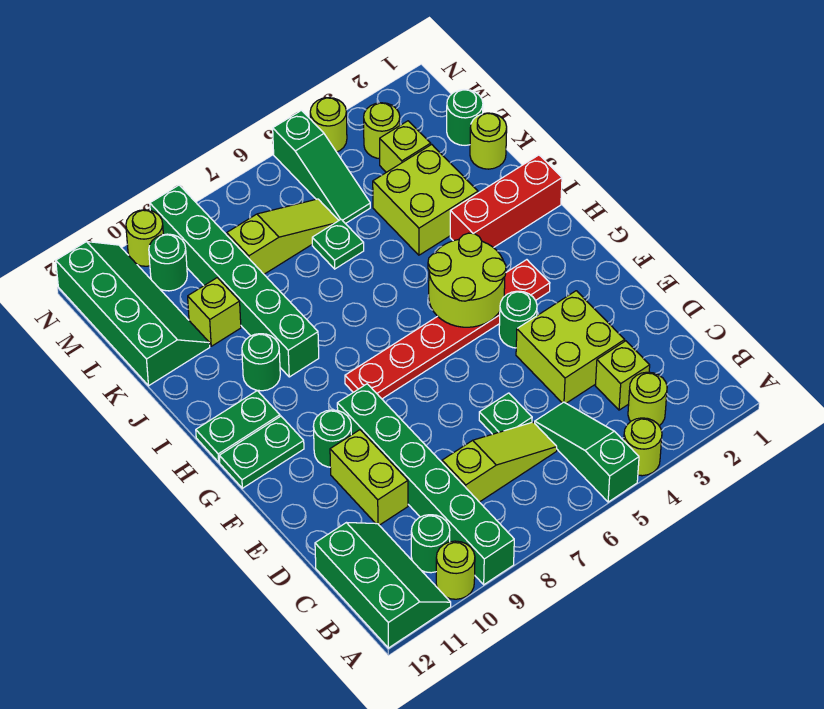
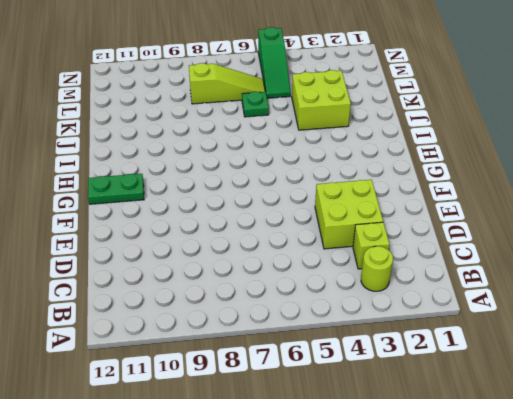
none -> lime round brick A4 level 1
none -> green slope A5:C5 level 1 top A
none -> green brick A9:F9 level 1
none -> lime round brick A10 level 1

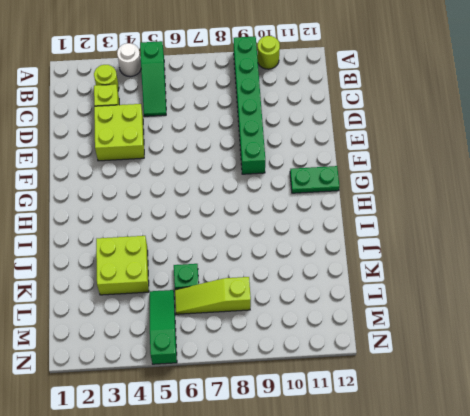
white round brick A4 level 1 -> lime round brick A4 level 1
none -> green slope A11:C12 level 1 top 12
none -> green round brick B10 level 1
none -> lime slope C6:C8 level 1 top 8
none -> green plate D6 level 1

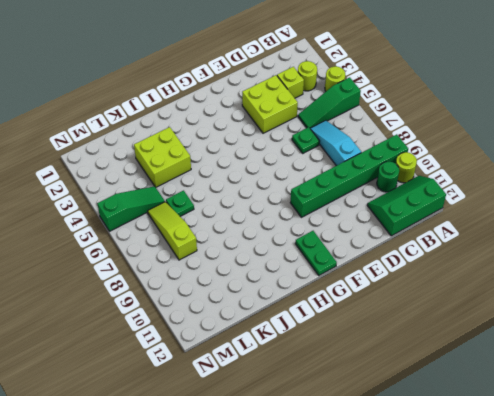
cyan slope C6:C8 level 1 top 8 -> lime slope C6:C8 level 1 top 8
none -> lime brick D10:E10 level 1
none -> green round brick F4 level 1
none -> green round brick F10 level 1
none -> red plate G3:G8 level 1

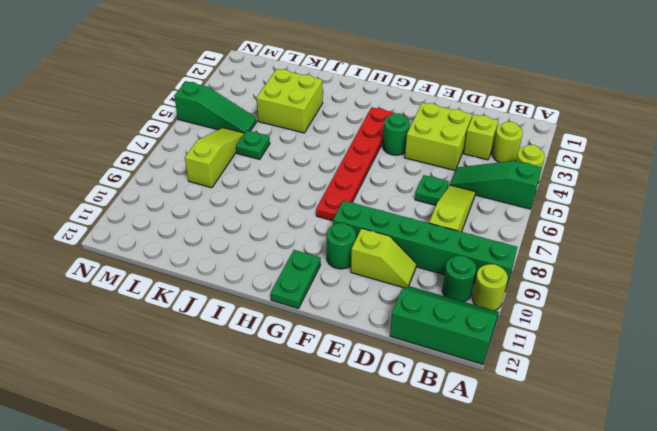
lime slope D10:E10 level 1 top E -> lime brick D10:E10 level 1
none -> green plate H11:H12 level 1
none -> red brick I1:I3 level 1
none -> green brick I9:N9 level 1
none -> green round brick I10 level 1

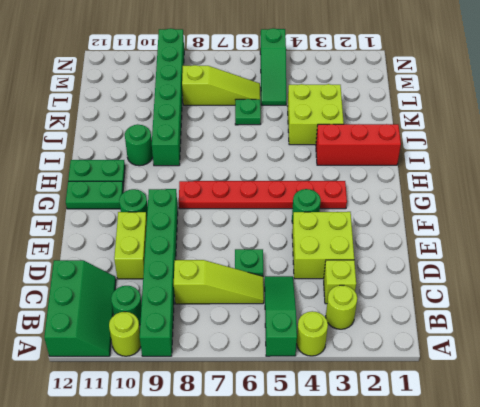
none -> lime round brick K1 level 1
none -> lime brick K10 level 1
none -> green slope K11:N12 level 1 top 12
none -> green round brick L1 level 1

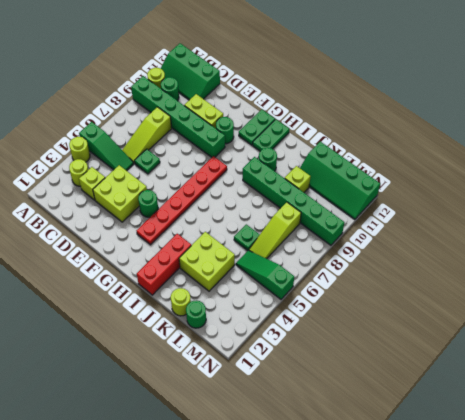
none -> lime brick L3 level 1
none -> lime round brick M3 level 1
none -> green round brick M10 level 1
none -> lime round brick N4 level 1

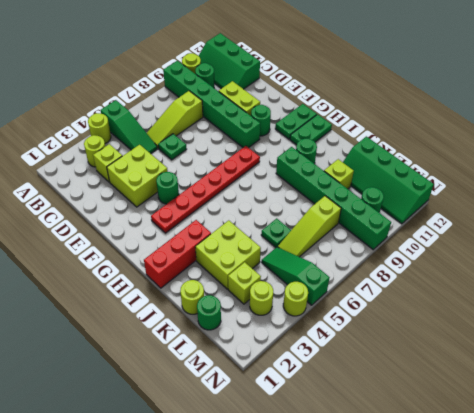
none -> lime round brick N10 level 1
none -> lime round brick G4:H5 level 2

